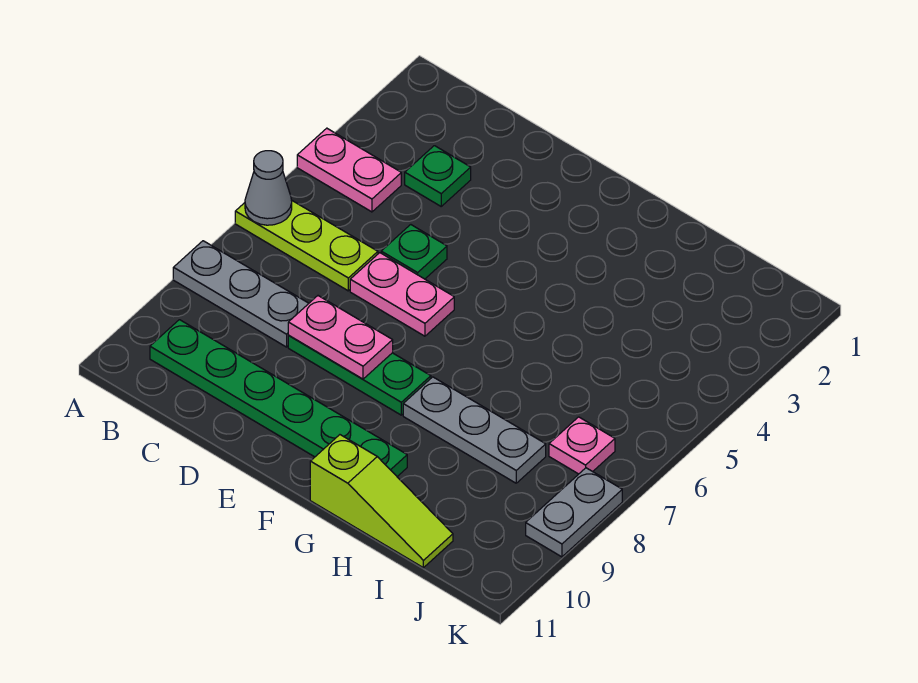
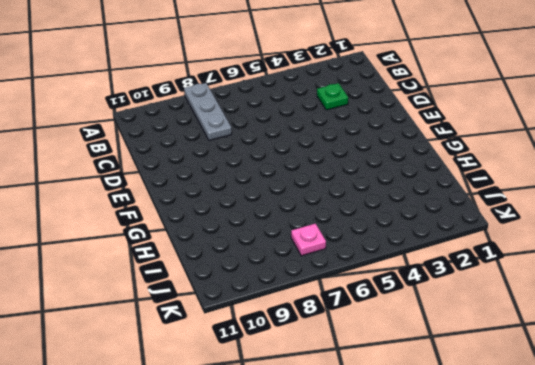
none -> pink plate A4:B4 level 1
none -> lime plate A6:C6 level 1
none -> green plate B10:G10 level 1

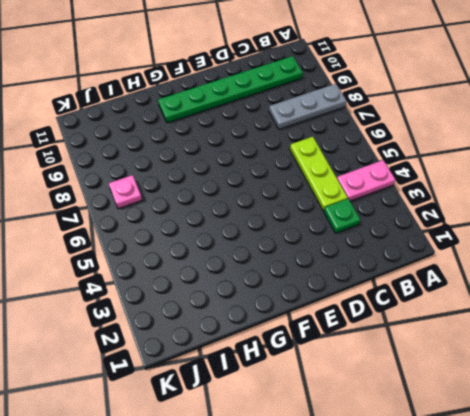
lime plate C4:C6 level 1 -> lime plate A6:C6 level 1
none -> green plate D5 level 1
none -> pink plate D6:E6 level 1
none -> green plate D8:F8 level 1

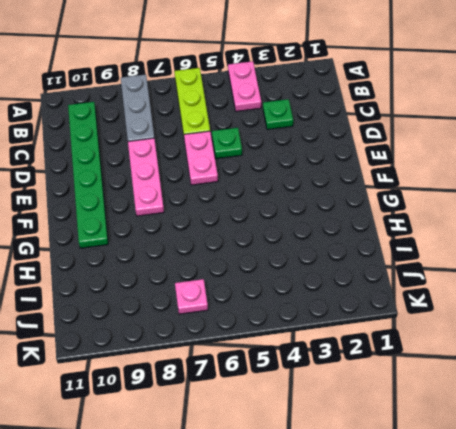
pink plate D8:F8 level 1 -> green plate D8:F8 level 1
none -> grey plate G8:I8 level 1
none -> lime slope G11:I11 level 1 top G
none -> grey plate K8:K9 level 1

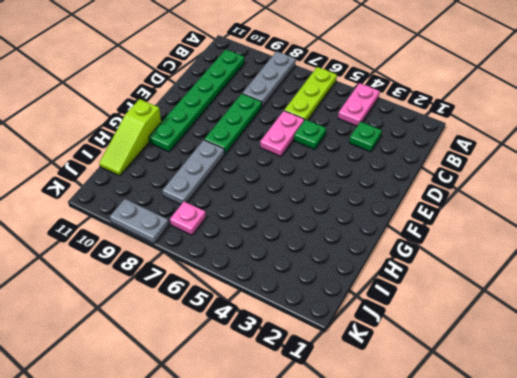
none -> grey cone A6 level 2
none -> pink plate D8:E8 level 2

